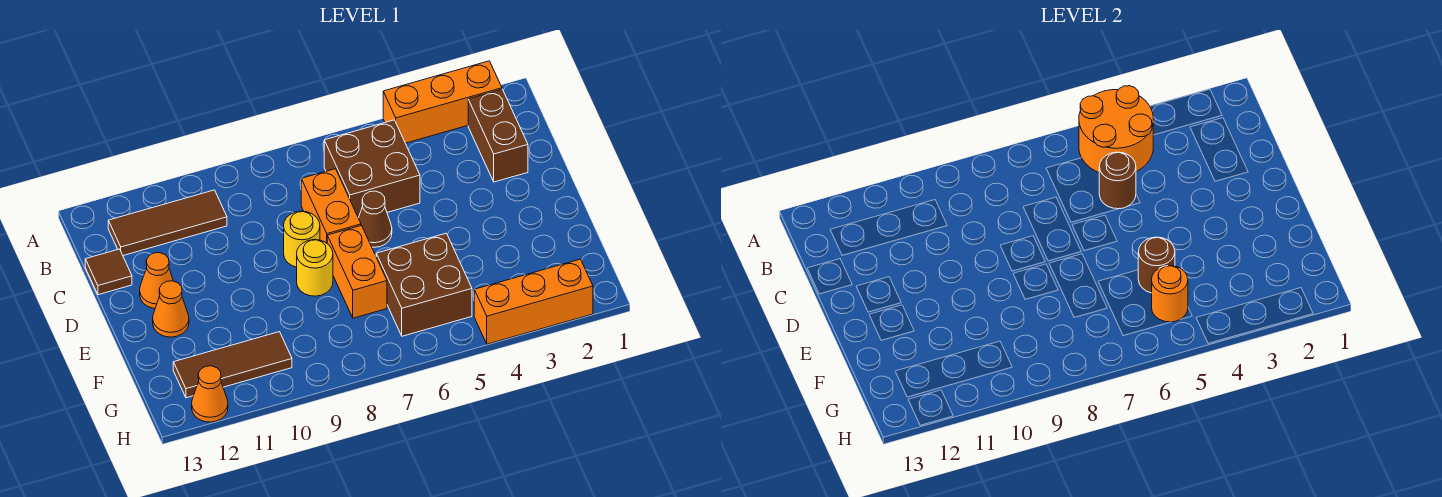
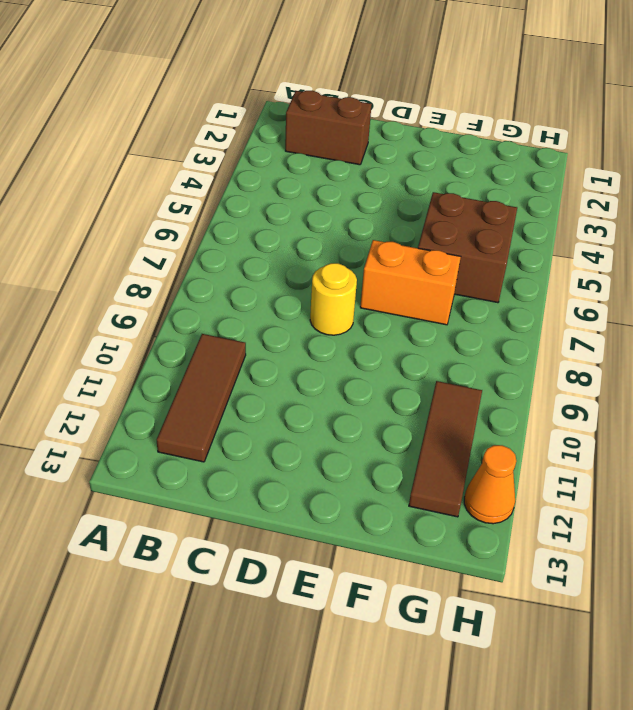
none -> orange brick A2:A4 level 1
none -> brown brick B5:C6 level 1
none -> orange brick C7:D7 level 1

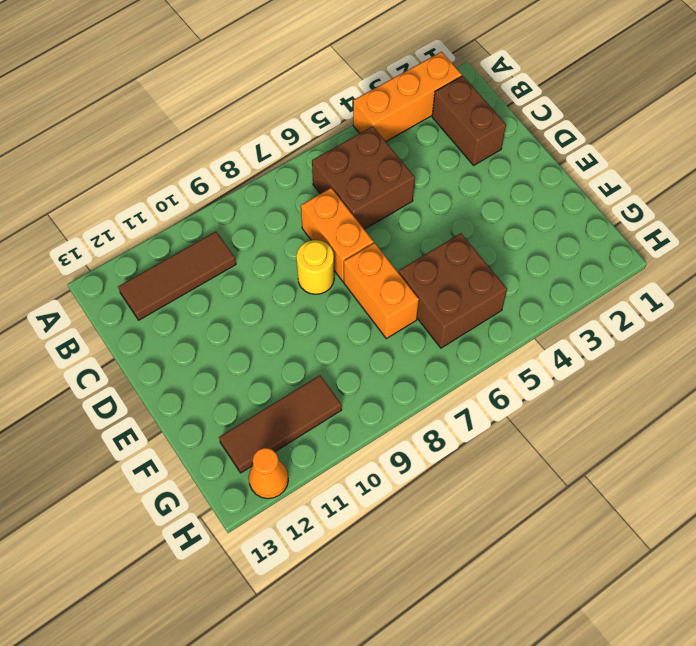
none -> brown tile C13 level 1
none -> brown cone D6 level 1
none -> orange cone D12 level 1

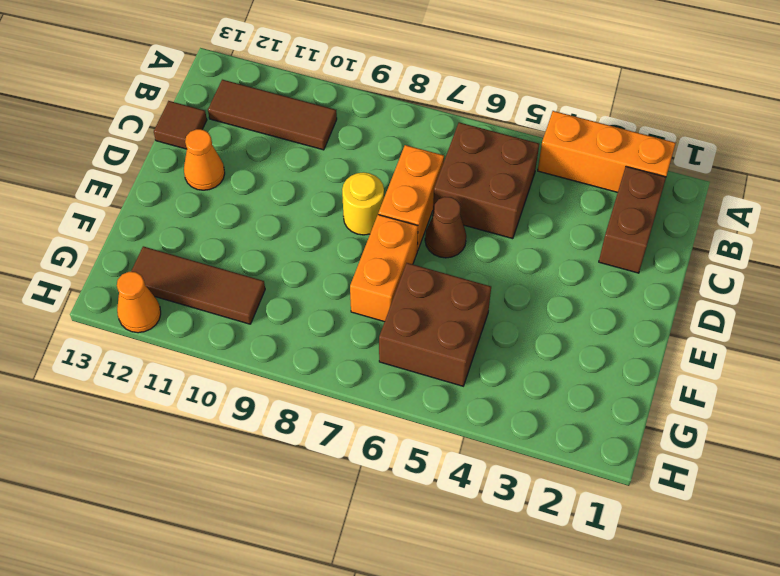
none -> yellow round brick E8 level 1
none -> orange cone E12 level 1
none -> orange brick H2:H4 level 1

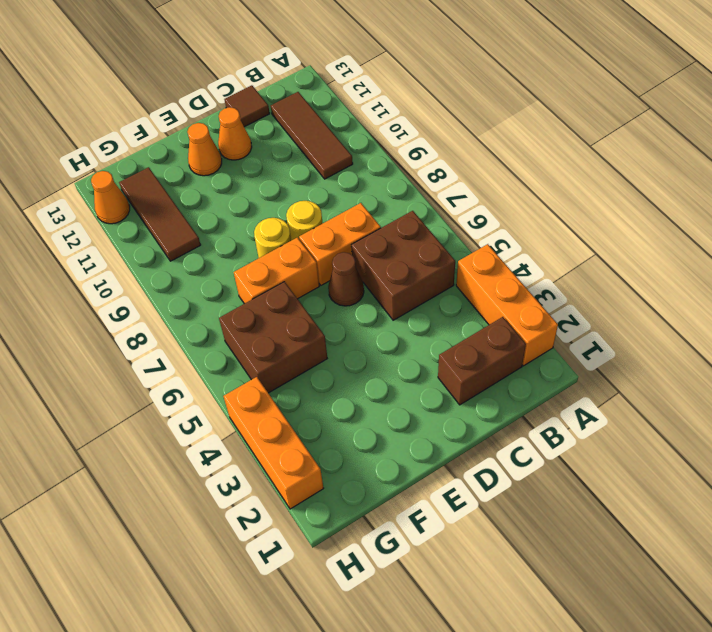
none -> orange round brick A4:B5 level 2
none -> brown round brick C5 level 2
none -> brown round brick F5 level 2

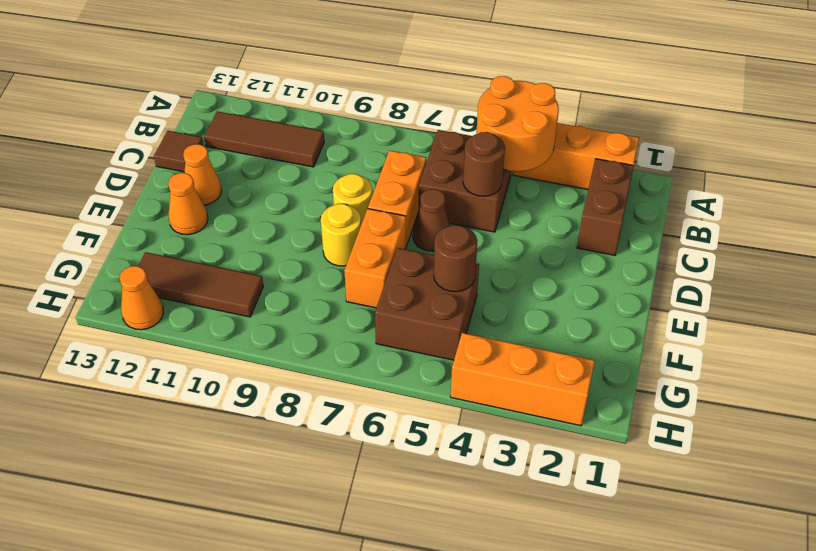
none -> orange round brick G5 level 2

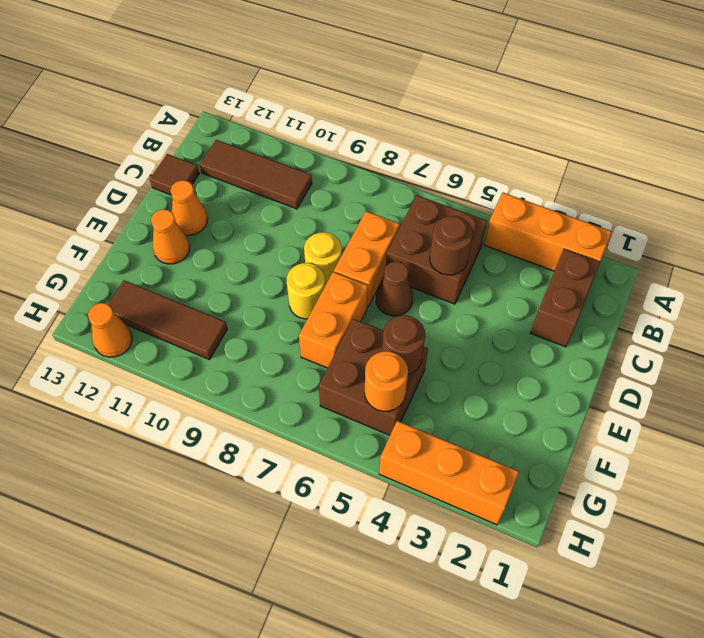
none -> orange round brick A4:B5 level 2

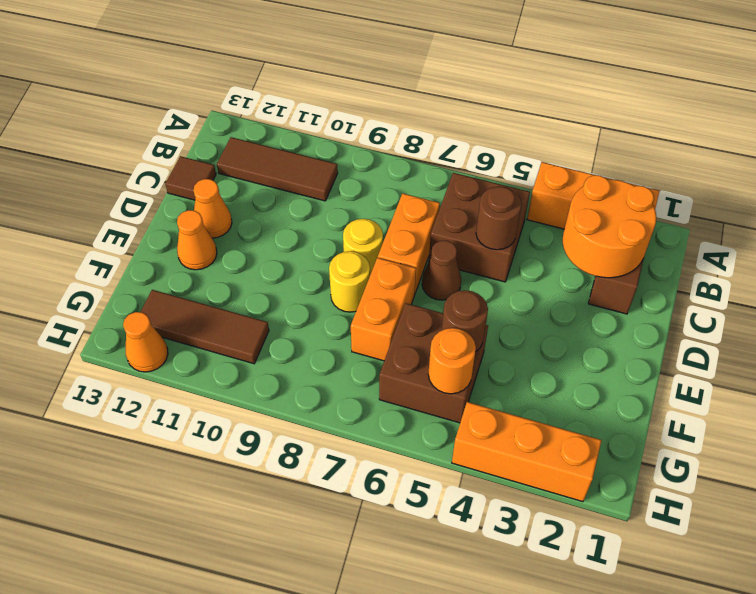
orange round brick B2:C3 level 2 -> orange round brick A4:B5 level 2

